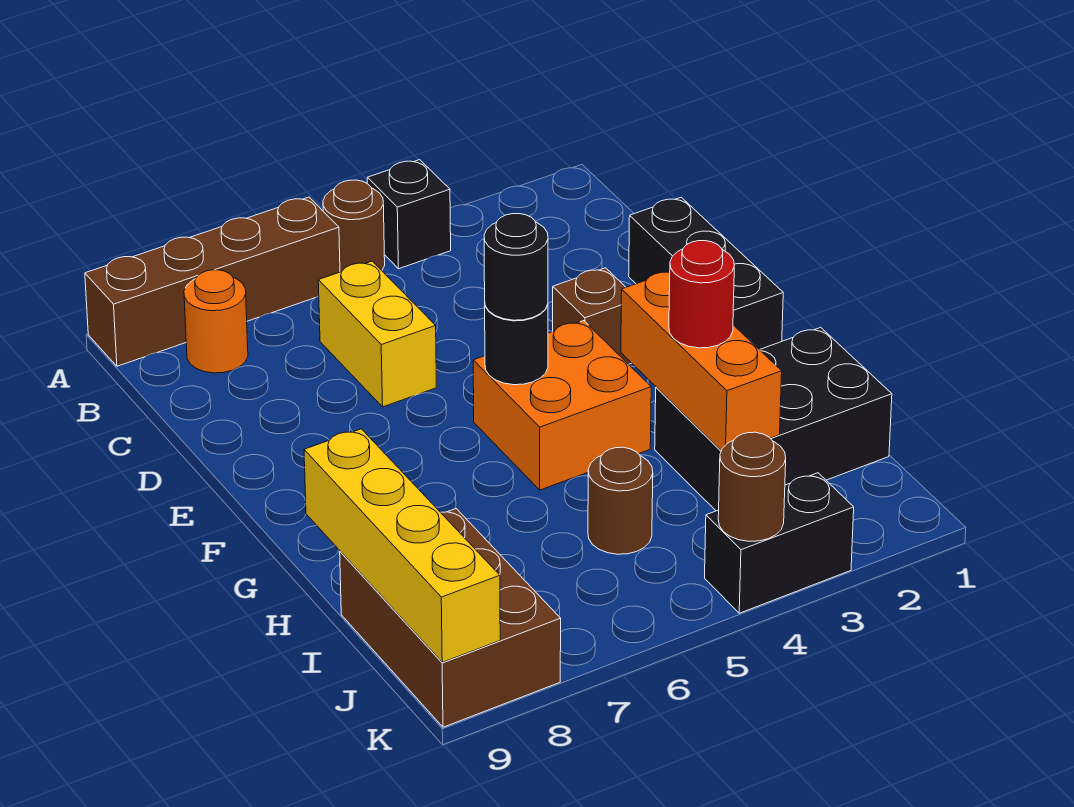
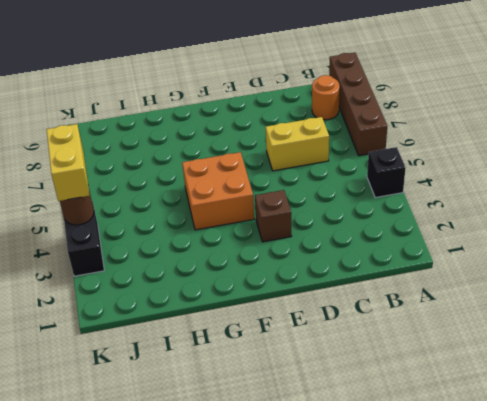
yellow brick K4:K5 level 3 -> none
none -> brown round brick A5 level 1
none -> black brick D1:F1 level 1
none -> black brick H1:I3 level 1

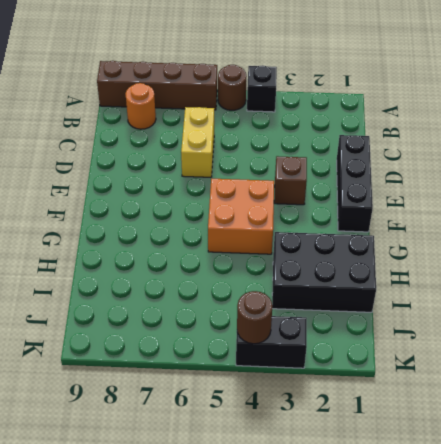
none -> brown round brick I5 level 1
none -> brown brick I8:K9 level 1
none -> black round brick F5 level 2

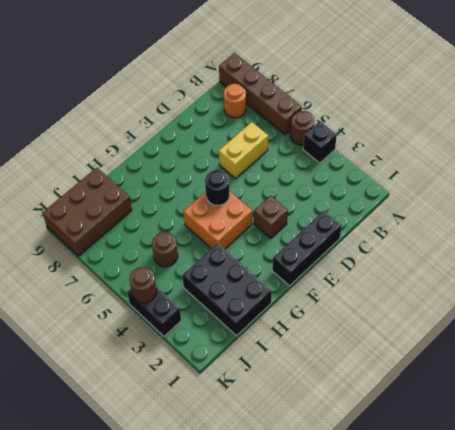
none -> orange brick G3:I3 level 2
none -> yellow brick H9:K9 level 2
none -> black round brick F5 level 3

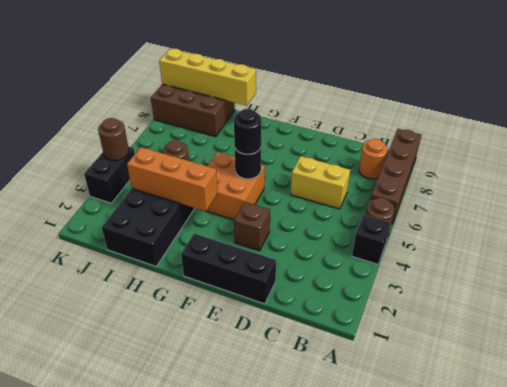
none -> red round brick H3 level 3

